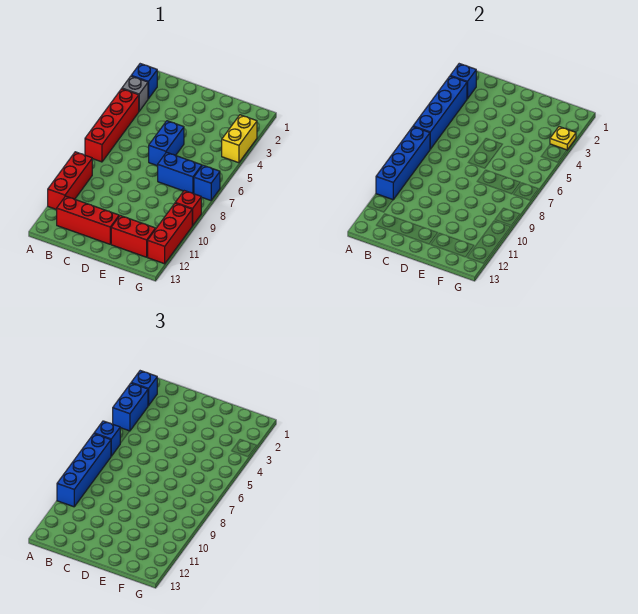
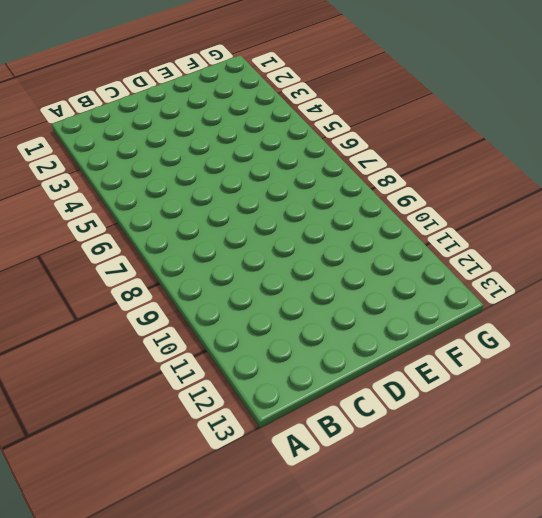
none -> blue brick A2 level 1
none -> grey brick A3 level 1
none -> red brick A4:A7 level 1

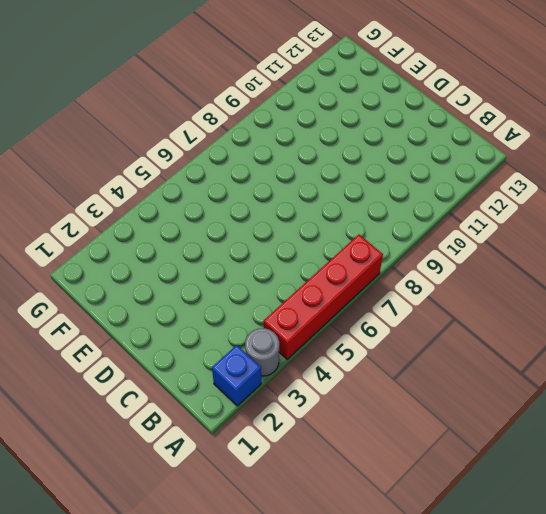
grey round brick A3 level 1 -> grey brick A3 level 1
none -> red brick A9:A11 level 1
none -> red brick B12:D12 level 1
none -> blue brick D5:D6 level 1

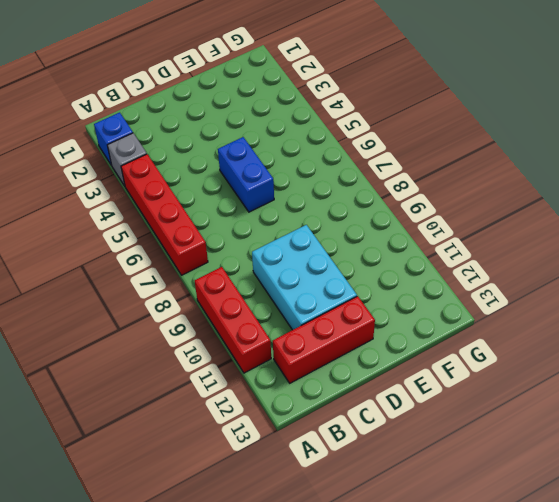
cyan brick C9:D11 level 1 -> none
none -> blue brick E7:F7 level 1
none -> red brick E12:F12 level 1
none -> yellow brick G3:G4 level 1

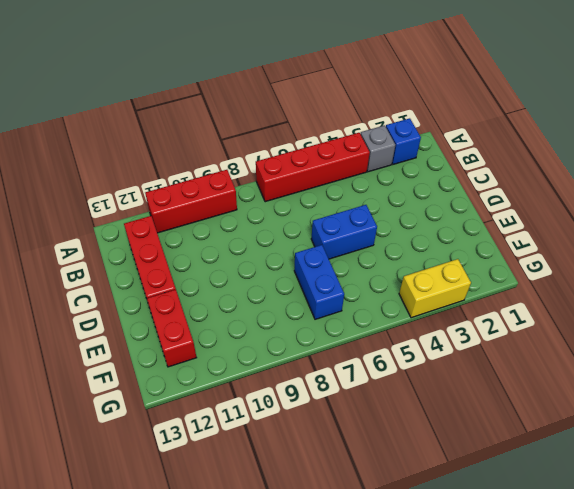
none -> blue brick G7 level 1
none -> red brick G9 level 1
none -> red brick G10:G12 level 1

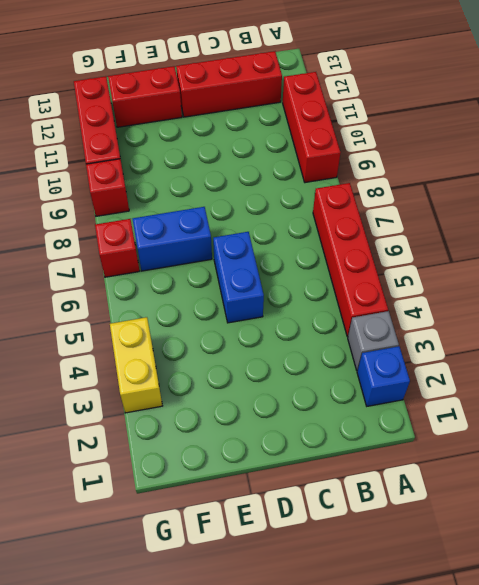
red brick G7 level 1 -> blue brick G7 level 1
none -> blue brick A2 level 2
none -> blue brick A3:A6 level 2
none -> blue brick A7:A10 level 2

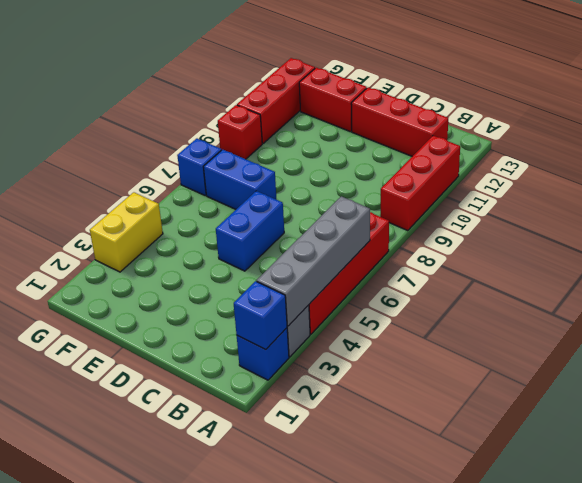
grey brick A3:A6 level 2 -> blue brick A3:A6 level 2
none -> blue brick A7:A10 level 2
none -> yellow plate G3 level 2
none -> blue brick A2 level 3

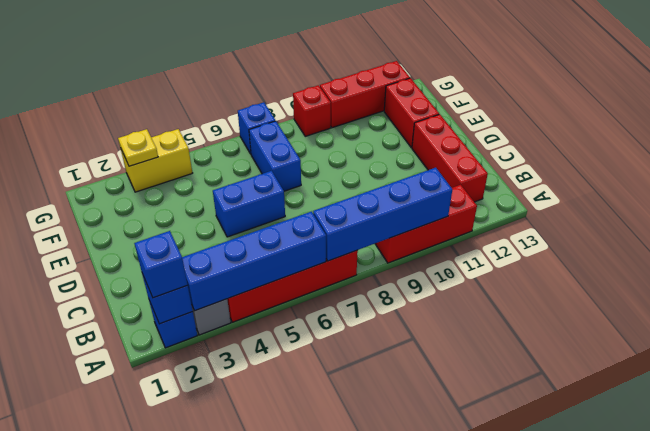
none -> blue brick A3:A4 level 3
none -> blue brick A6 level 3
none -> blue brick A7:A10 level 3

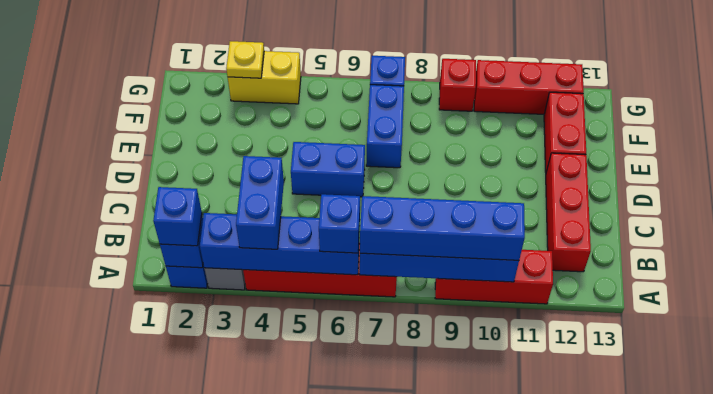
blue brick A4:B4 level 3 -> blue brick A3:A4 level 3

